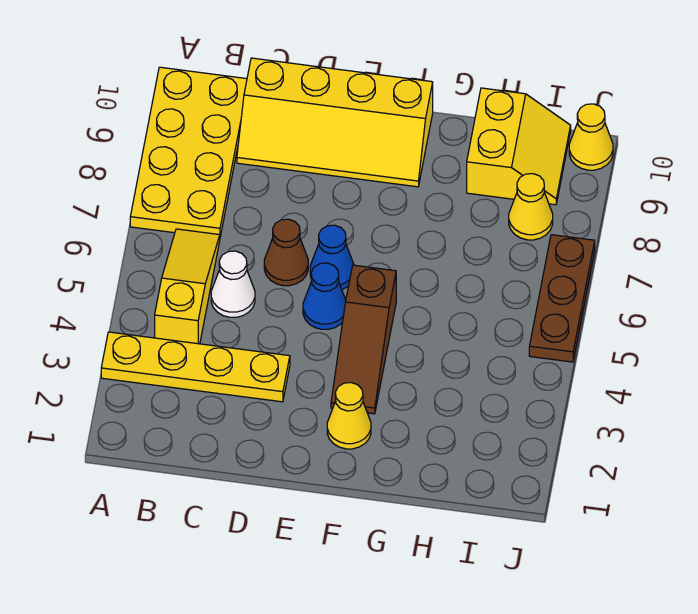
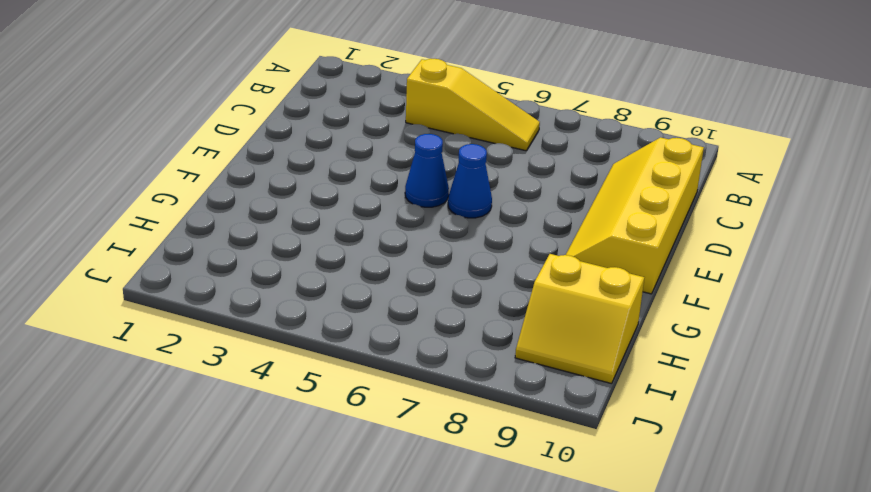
none -> yellow plate A3:D3 level 1
none -> yellow plate A7:B10 level 1
none -> white cone C5 level 1

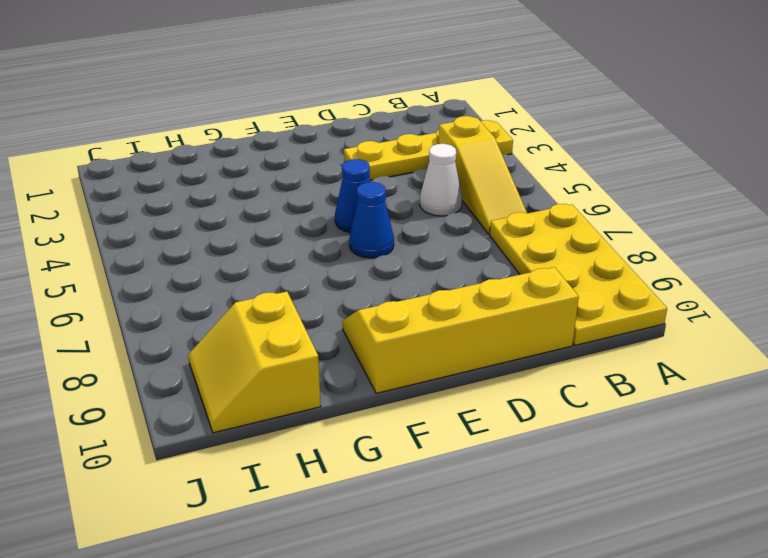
none -> brown cone D6 level 1
none -> yellow cone F2 level 1
none -> brown slope F3:F5 level 1 top 5

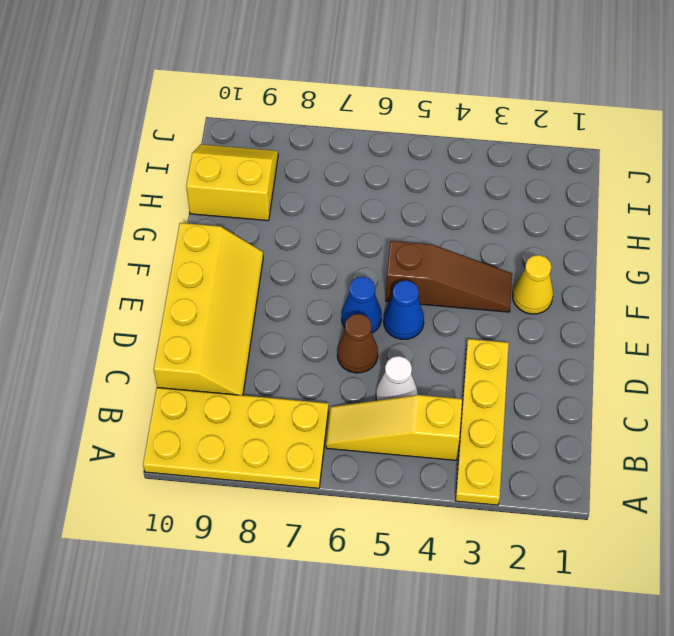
none -> yellow cone I8 level 1
none -> brown plate J5:J7 level 1
none -> yellow cone J10 level 1

